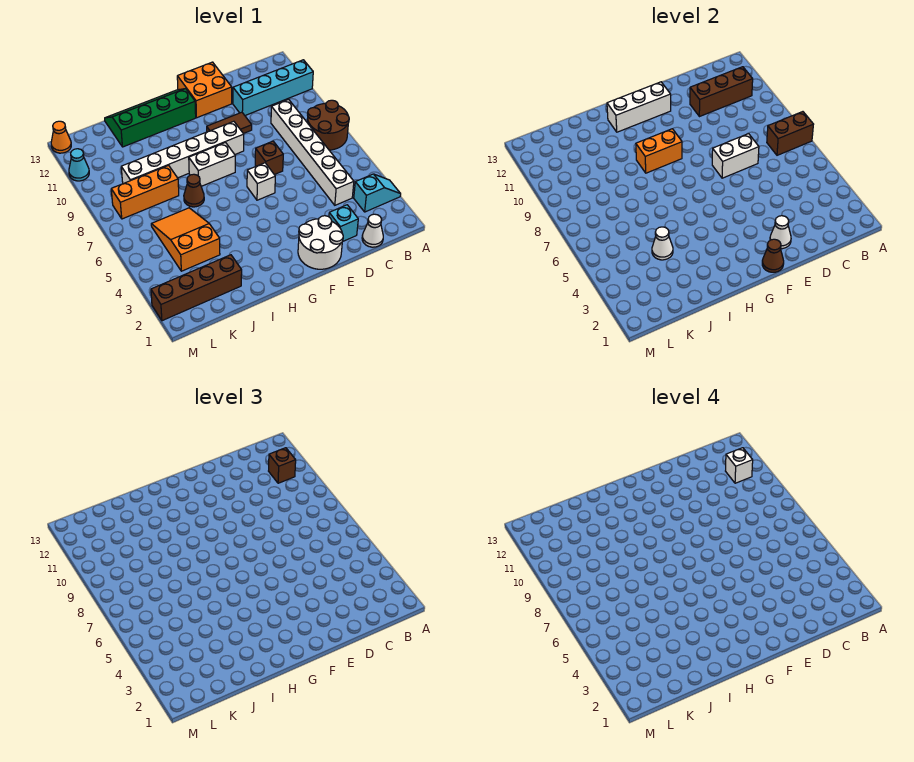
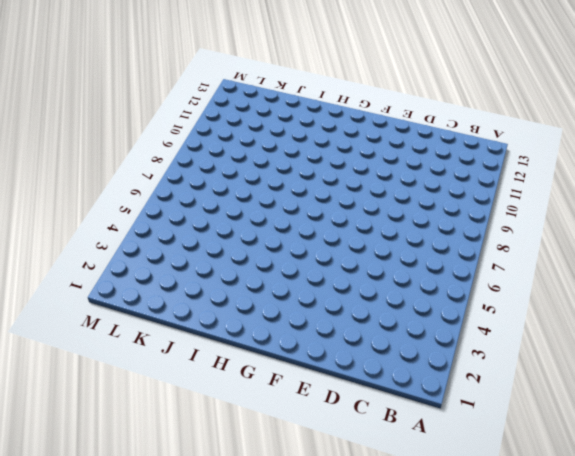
none -> cyan slope A3:B3 level 1 top B
none -> brown round brick A7:B8 level 1
none -> cyan brick A11:D11 level 1
none -> white cone C1 level 1

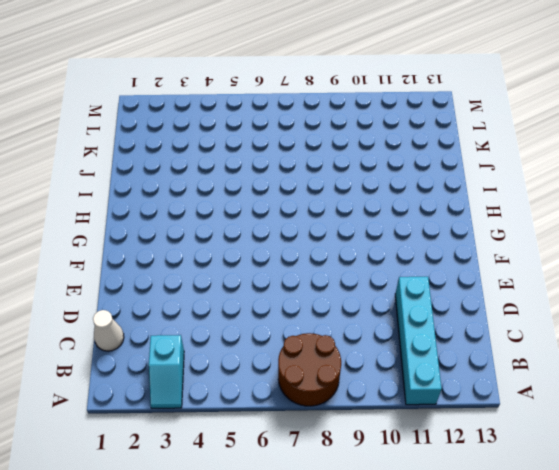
none -> white brick C4:C9 level 1
none -> cyan brick D2 level 1
none -> white round brick E1:F2 level 1
none -> brown brick E7 level 1

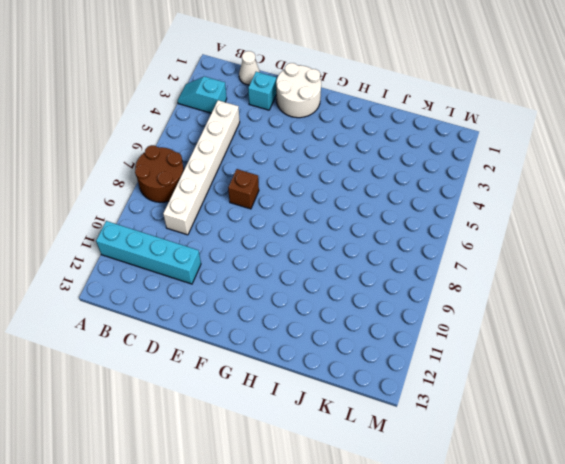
none -> brown tile E10:F10 level 1
none -> orange brick E12:F13 level 1
none -> white brick F6 level 1
none -> white brick F9:K9 level 1

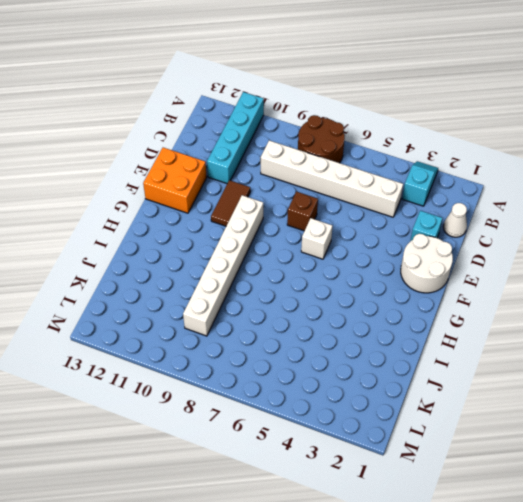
none -> white brick G8:H8 level 1
none -> green slope G12:J13 level 1 top 12
none -> brown cone I7 level 1
none -> brown brick J2:M2 level 1

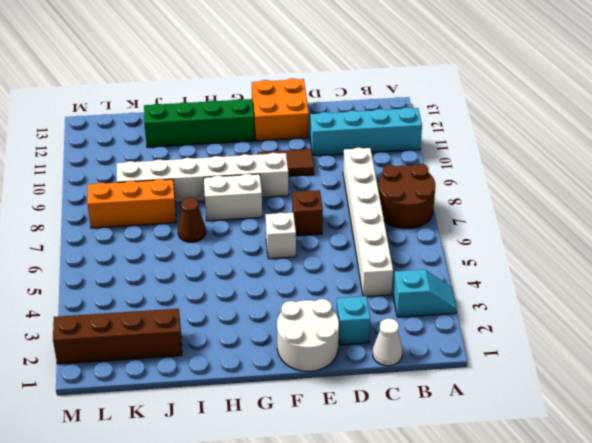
none -> orange slope J4:K6 level 1 top 4
none -> cyan cone M11 level 1
none -> orange cone M13 level 1
none -> brown brick A7:B7 level 2

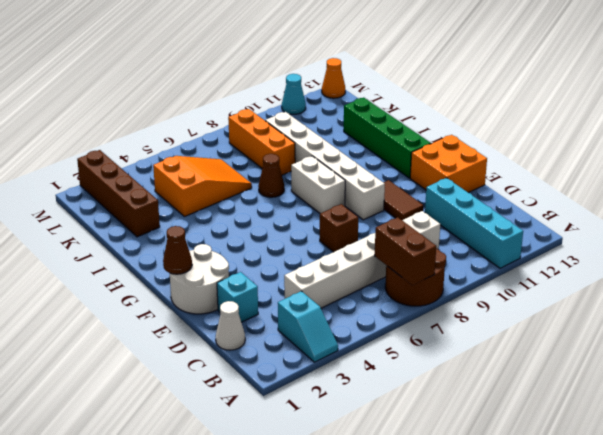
none -> white brick F6 level 1
none -> brown brick B11:D11 level 2
none -> white brick D7:E7 level 2
none -> white cone E2 level 2

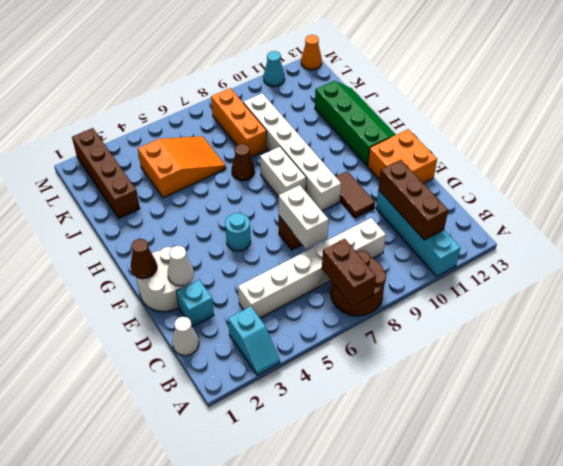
cyan round brick F5 level 1 -> none
none -> white brick F6 level 1
none -> white brick F12:H12 level 2
none -> orange brick G9:H9 level 2
none -> white cone J4 level 2

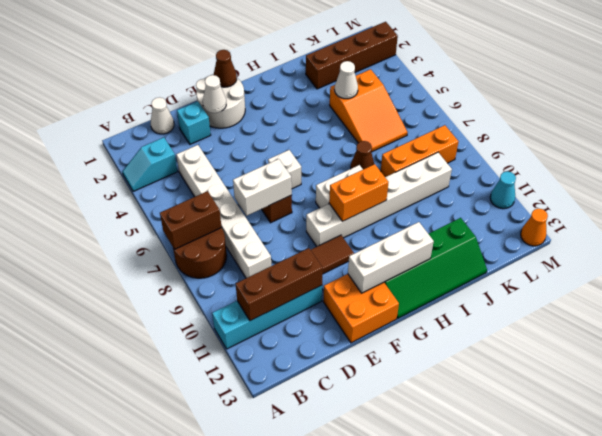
none -> brown brick B11 level 3
none -> white brick B11 level 4

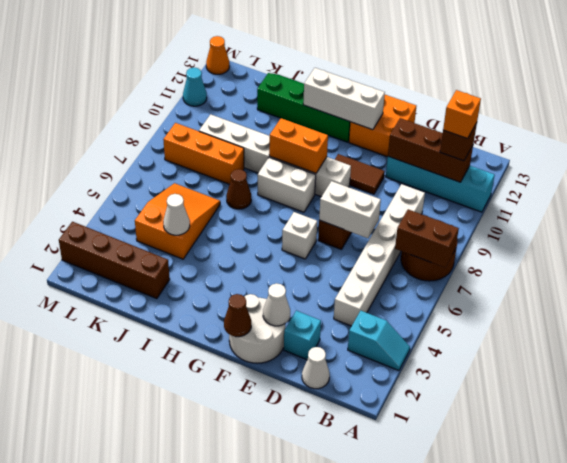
orange brick B11 level 4 -> white brick B11 level 4

